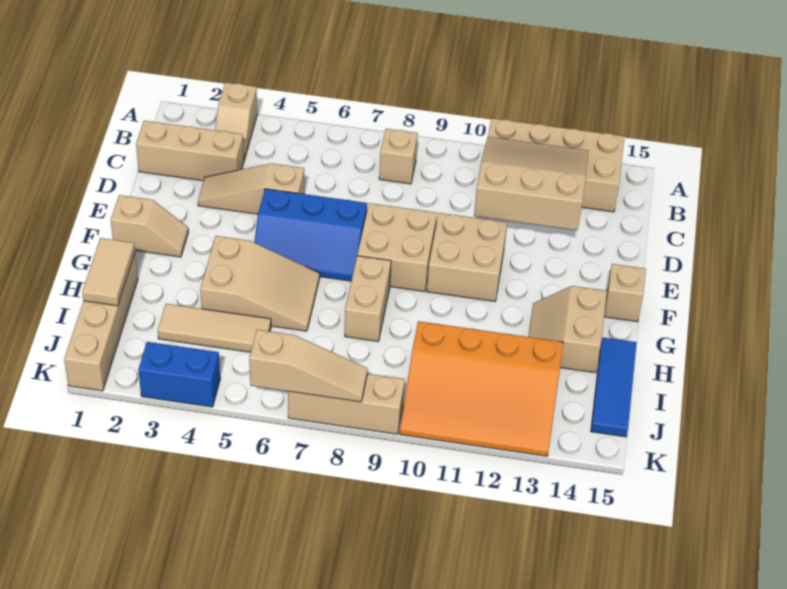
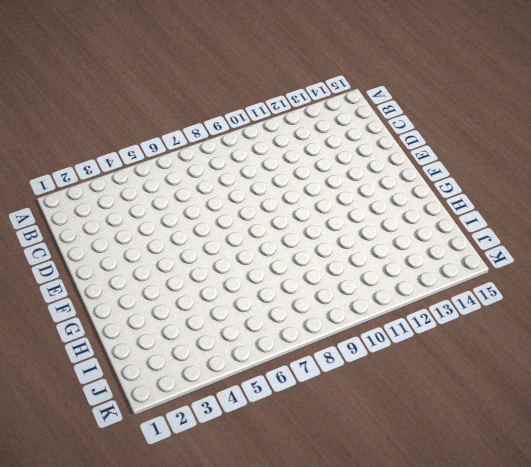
none -> tan slope A3:B3 level 1 top A
none -> tan brick A11:B14 level 1
none -> tan brick B8 level 1

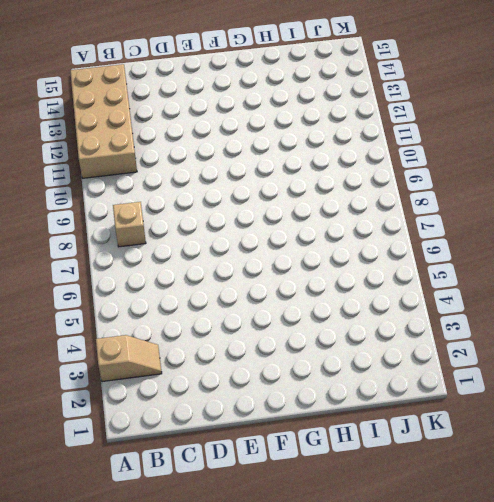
none -> tan brick C1:C3 level 1
none -> tan slope D3:D5 level 1 top 5
none -> blue slope E5:F7 level 1 top E

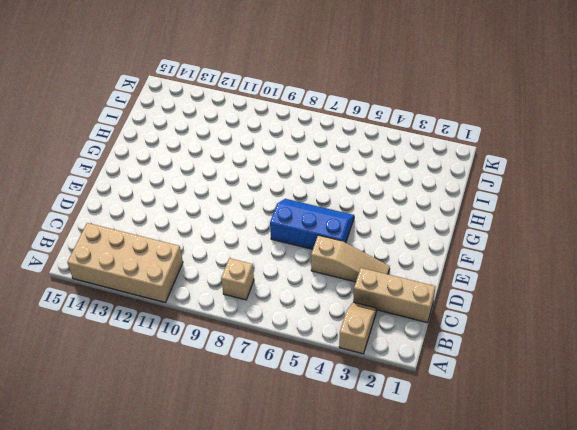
none -> tan brick E8:F9 level 1
none -> tan brick E10:F11 level 1
none -> tan slope F1:F2 level 1 top 1

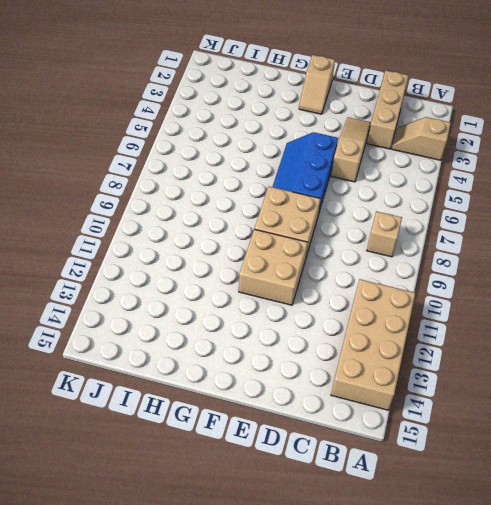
none -> tan brick F15 level 1
none -> tan slope G4:H6 level 1 top 4
none -> tan brick G8:H8 level 1

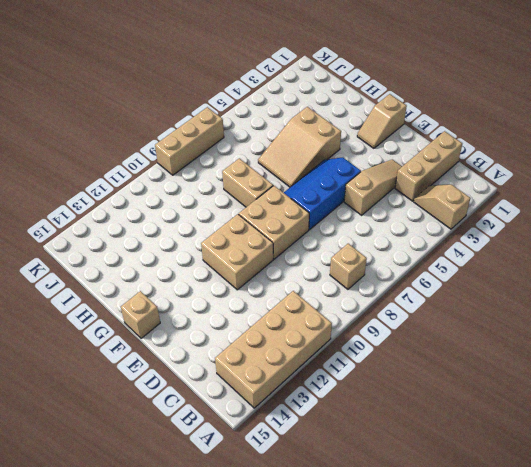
none -> tan slope G13:H14 level 1 top 14
none -> tan brick H1:K1 level 1
none -> blue tile H15:J15 level 1

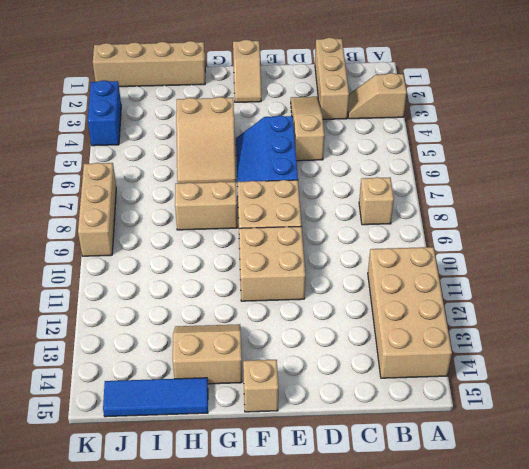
none -> tan tile I3:I5 level 1
none -> orange slope I10:K13 level 1 top I
none -> tan slope B11:D13 level 2 top D

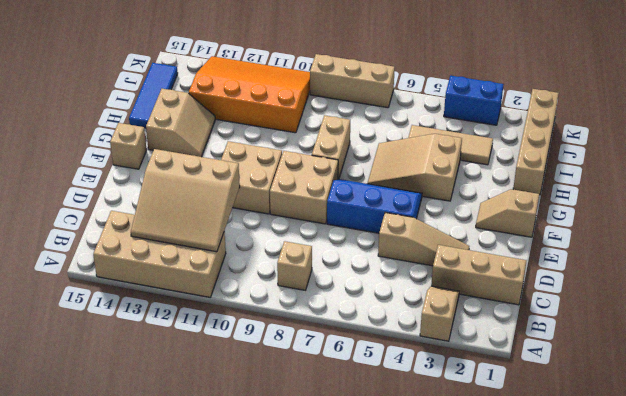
none -> tan tile H1:I1 level 2
none -> tan slope K6:K8 level 2 top 6

